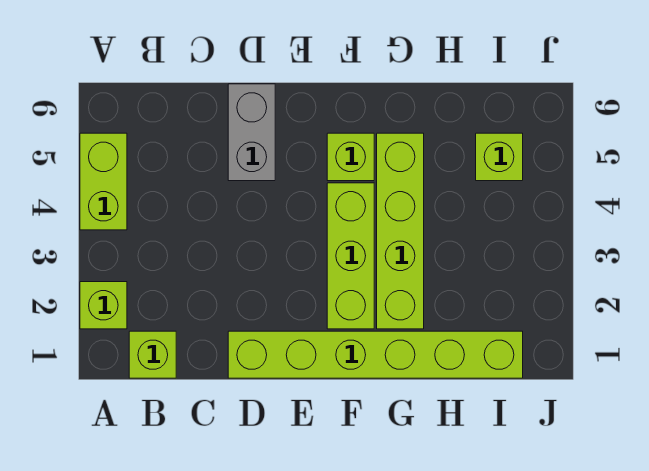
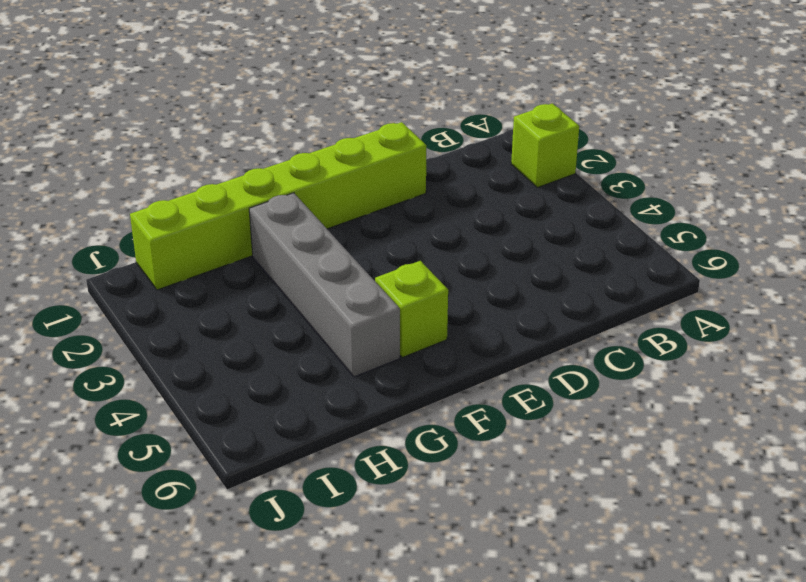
grey brick G2:G5 level 1 -> lime brick G2:G5 level 1
none -> lime brick A4:A5 level 1
none -> lime brick B1 level 1

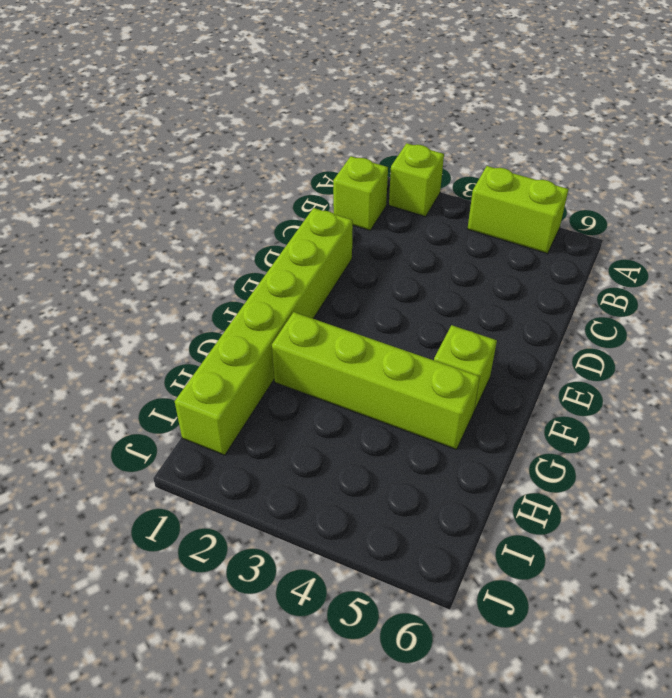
none -> grey brick D5:D6 level 1
none -> lime brick F2:F4 level 1

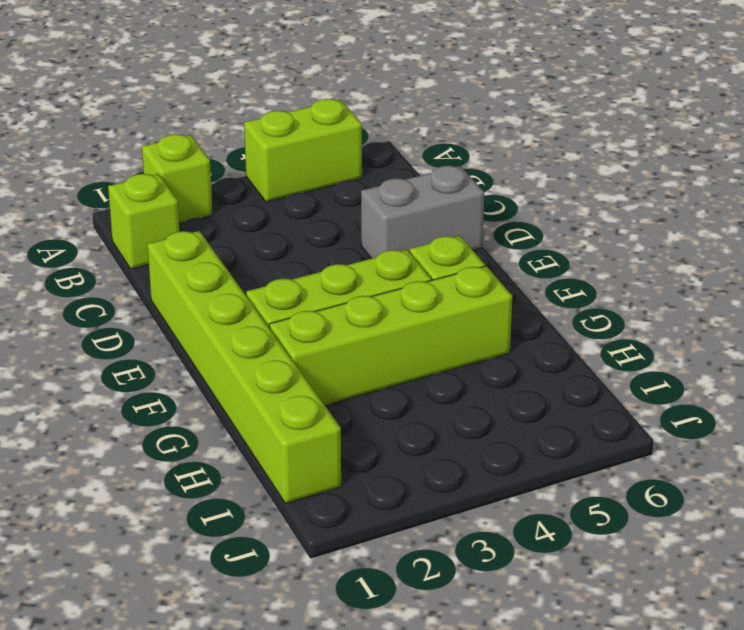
none -> lime brick I5 level 1

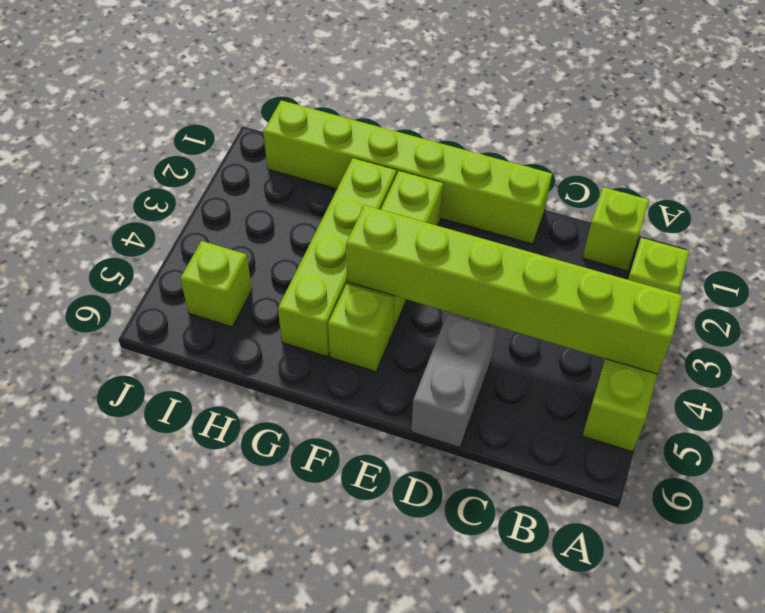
lime brick A4:F4 level 2 -> none

